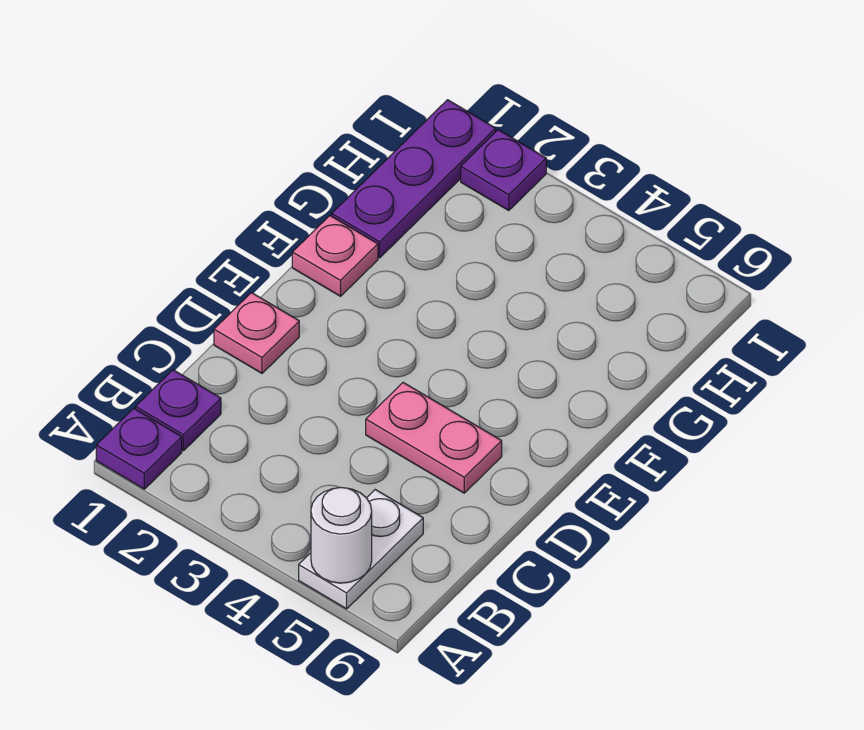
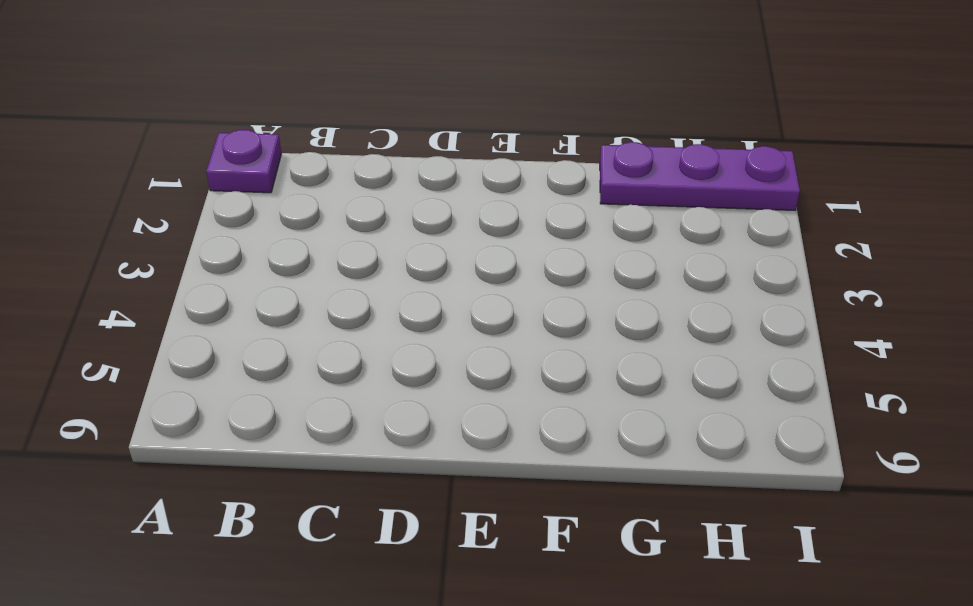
none -> white plate A5:B5 level 1
none -> purple plate B1 level 1

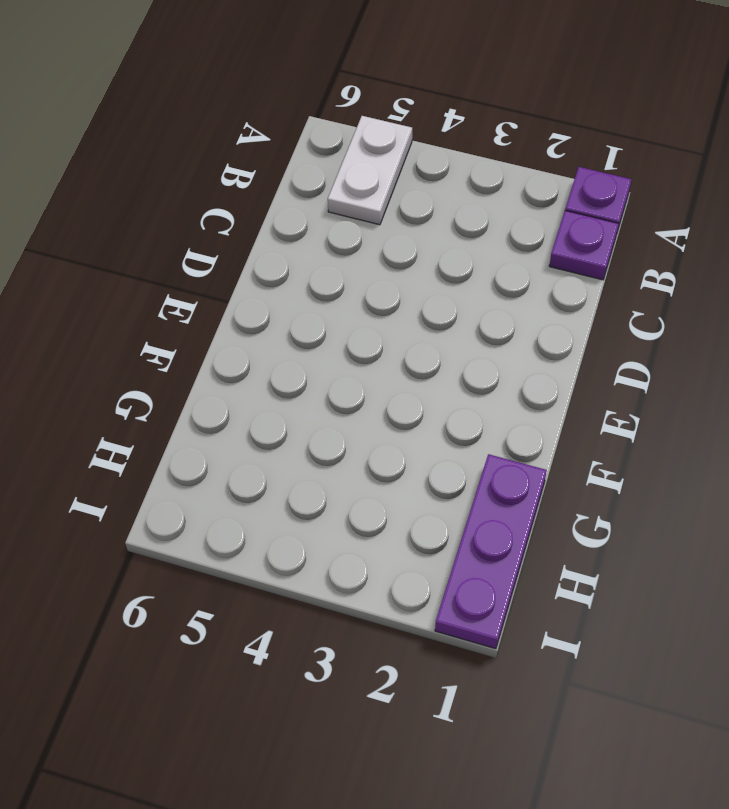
none -> pink plate D1 level 1
none -> pink plate D4:D5 level 1

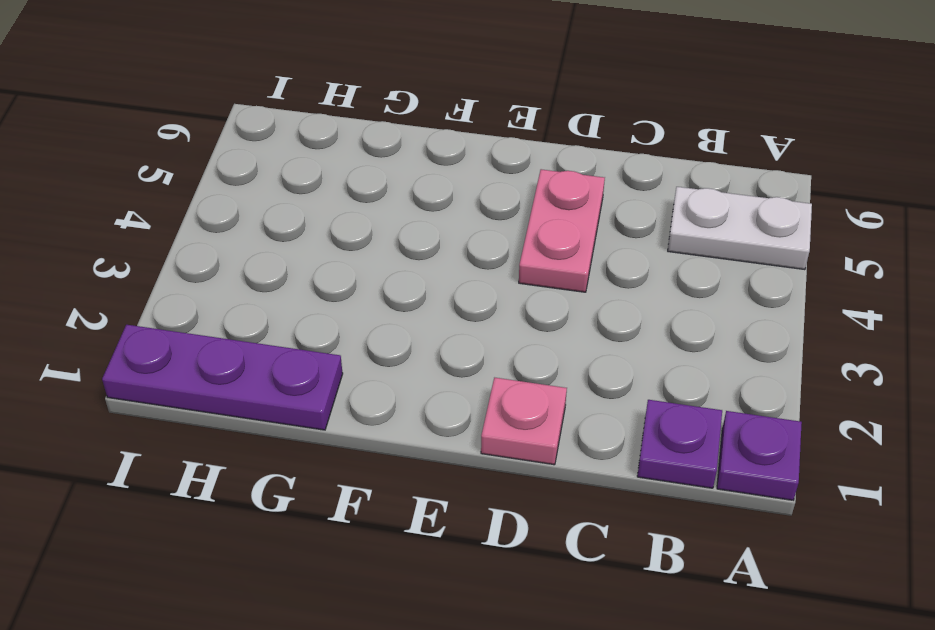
none -> pink plate F1 level 1
none -> purple plate I2 level 1

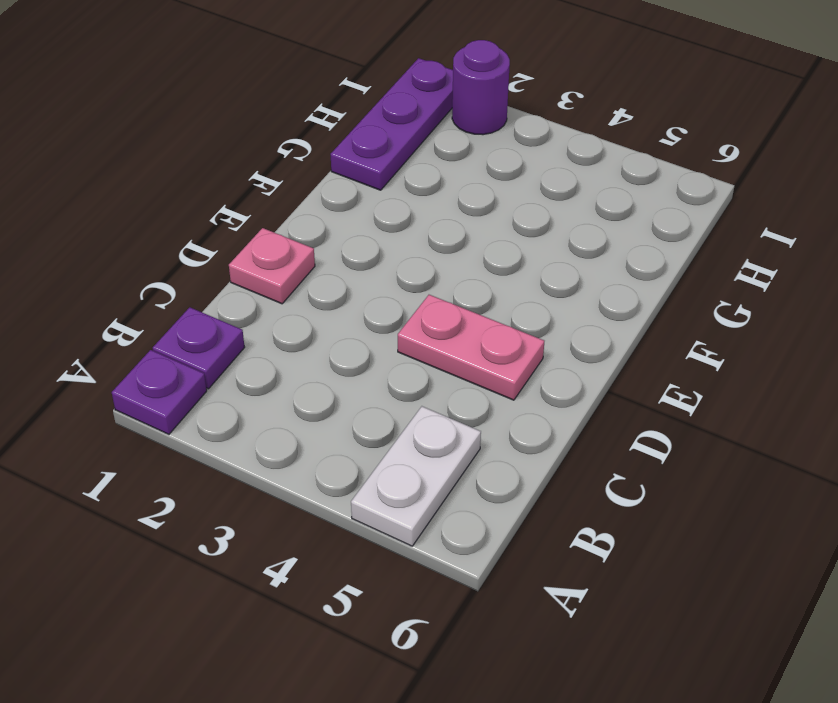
purple round brick I2 level 1 -> purple plate I2 level 1
none -> pink plate F1 level 1
none -> white round brick A5 level 2

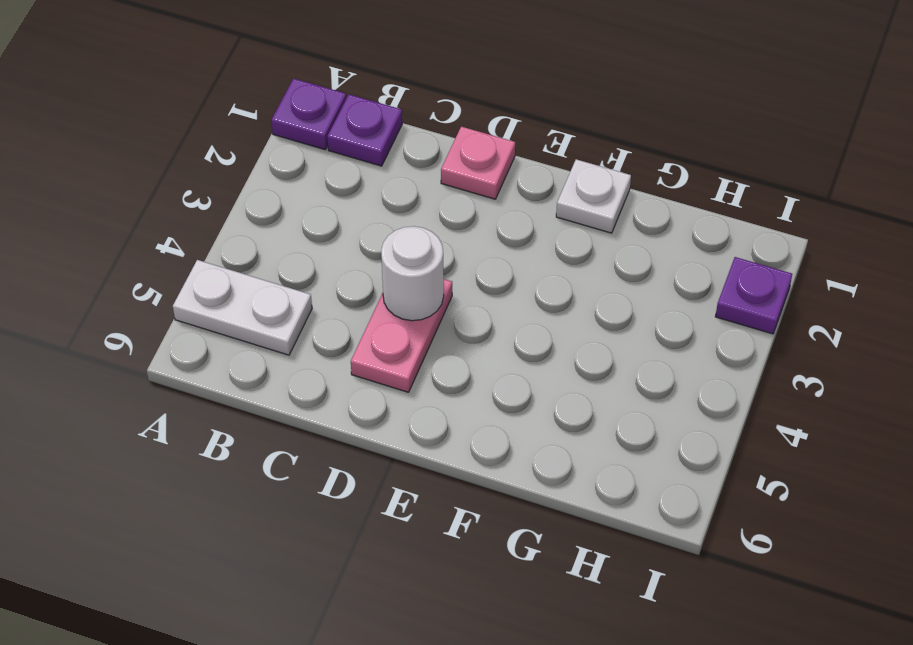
white round brick D4 level 2 -> white round brick A5 level 2
white plate F1 level 1 -> pink plate F1 level 1
none -> purple plate G1:I1 level 1

